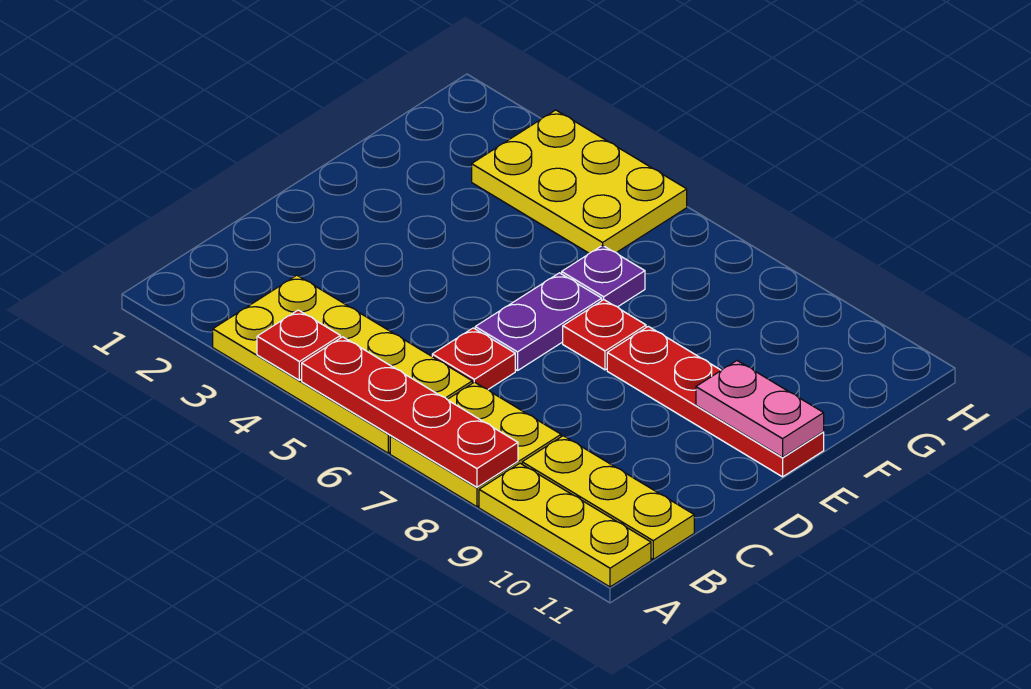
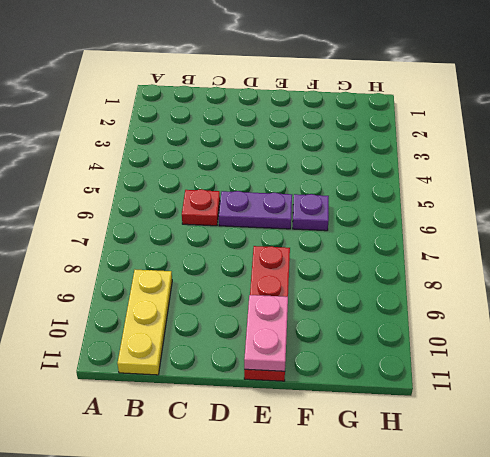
none -> yellow plate A3:B6 level 1
none -> yellow plate A7:B8 level 1
none -> yellow plate A9:A11 level 1

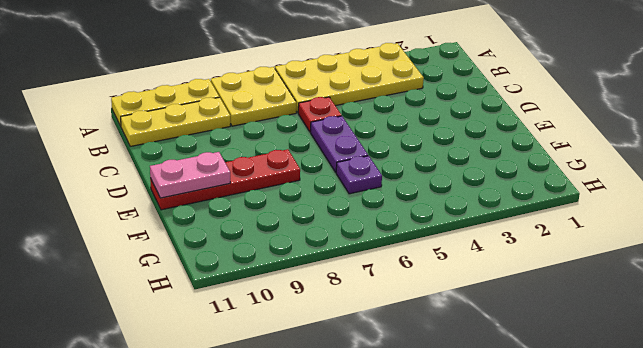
none -> red plate E7 level 1
none -> yellow plate G3:H5 level 1
none -> red plate A4 level 2

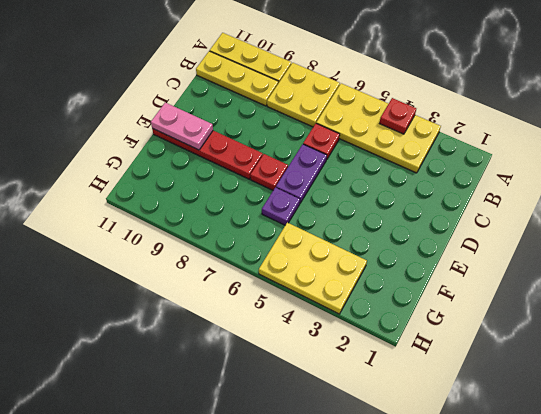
none -> red plate A5:A8 level 2

